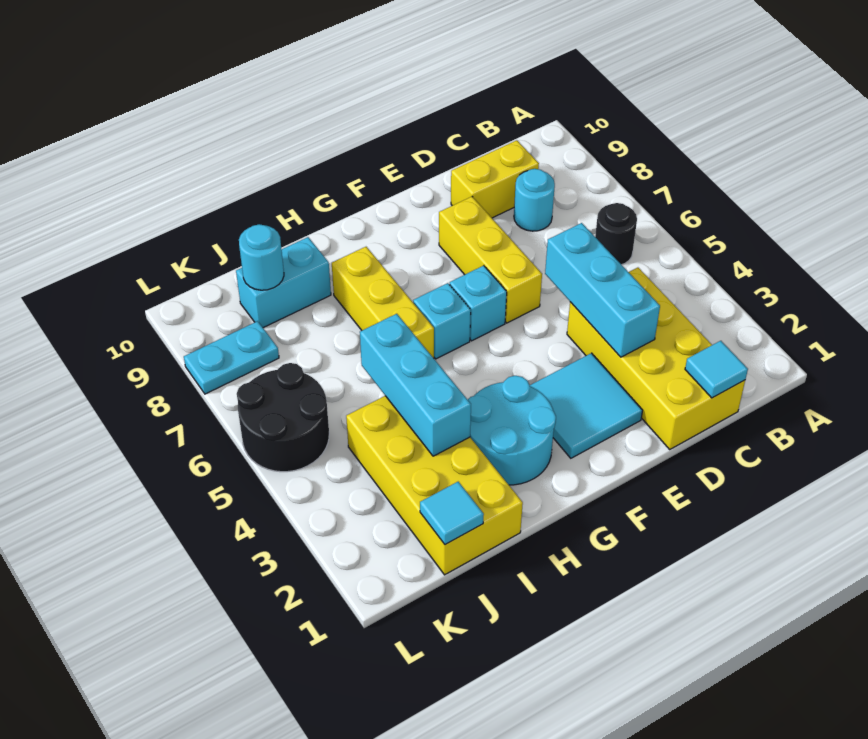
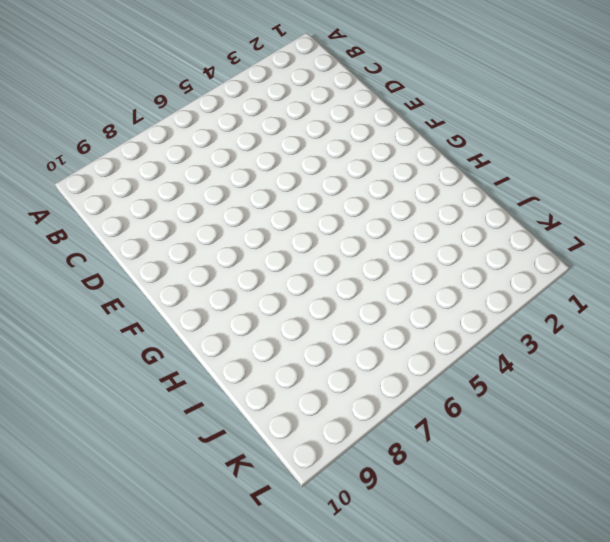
none -> black round brick B6 level 1
none -> yellow brick C1:D4 level 1
none -> cyan round brick C8 level 1

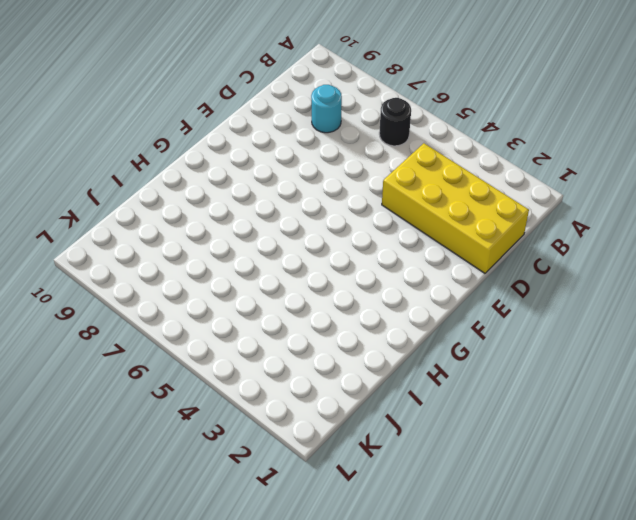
none -> yellow brick C9:D9 level 1
none -> cyan tile E2:F3 level 1
none -> yellow brick E6:E8 level 1

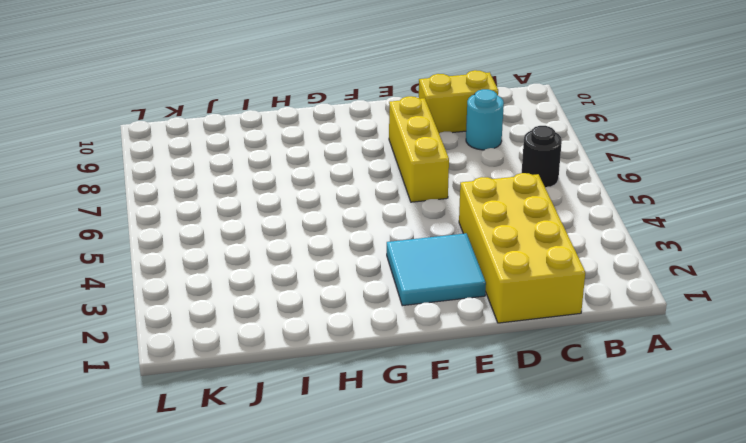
none -> cyan brick F6 level 1
none -> cyan round brick G2:H3 level 1
none -> cyan brick G6 level 1

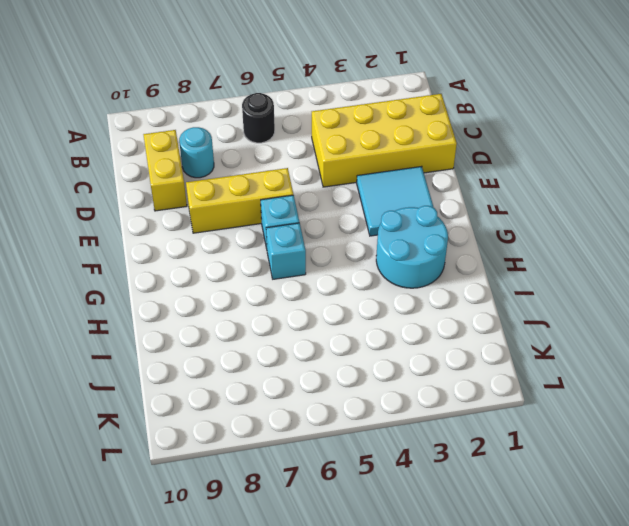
none -> yellow brick H6:H8 level 1
none -> yellow brick I1:J4 level 1
none -> cyan brick I9:J9 level 1

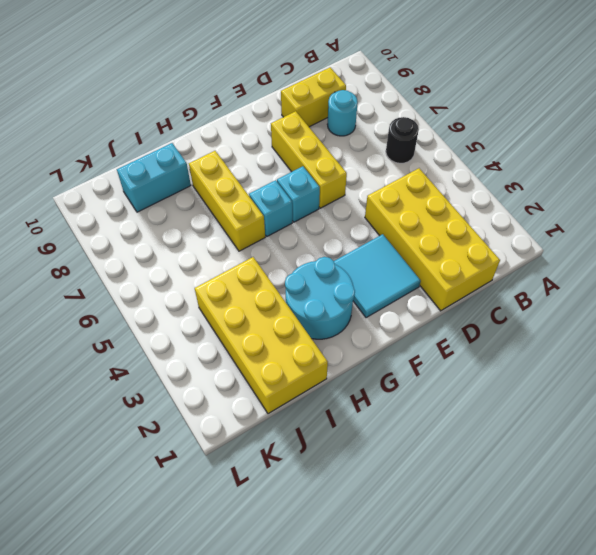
none -> black round brick K5:L6 level 1
none -> cyan plate K8:L8 level 1
none -> cyan tile C1 level 2

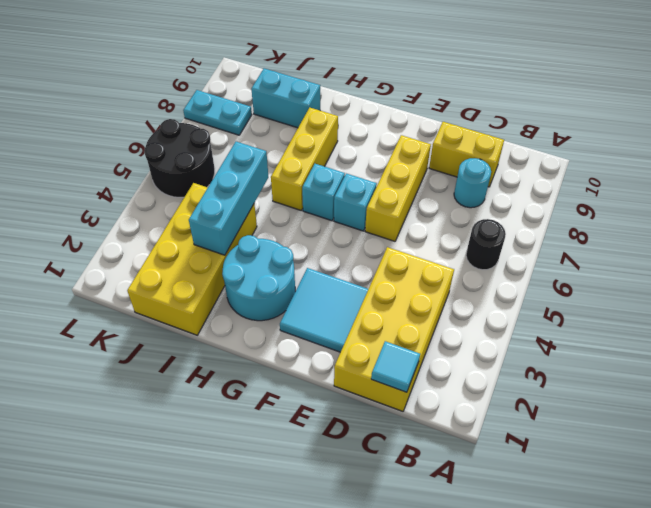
none -> cyan brick D3:D5 level 2
none -> cyan tile J1 level 2
none -> cyan round brick J9 level 2

